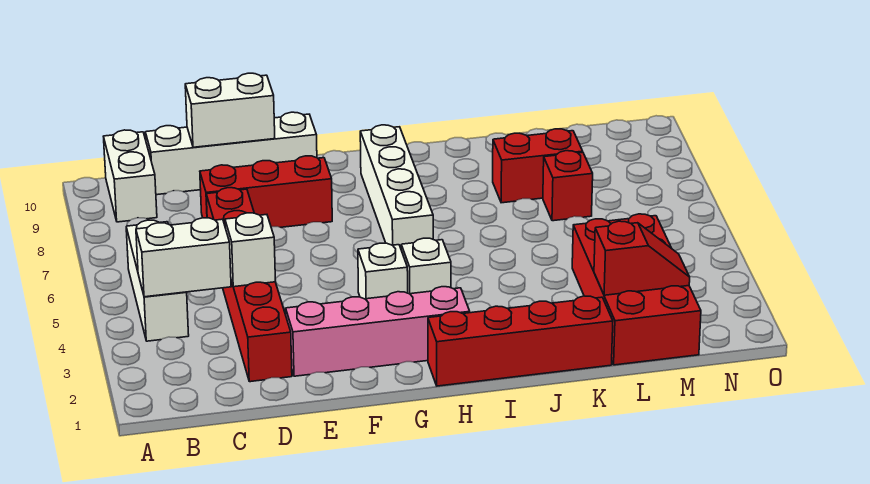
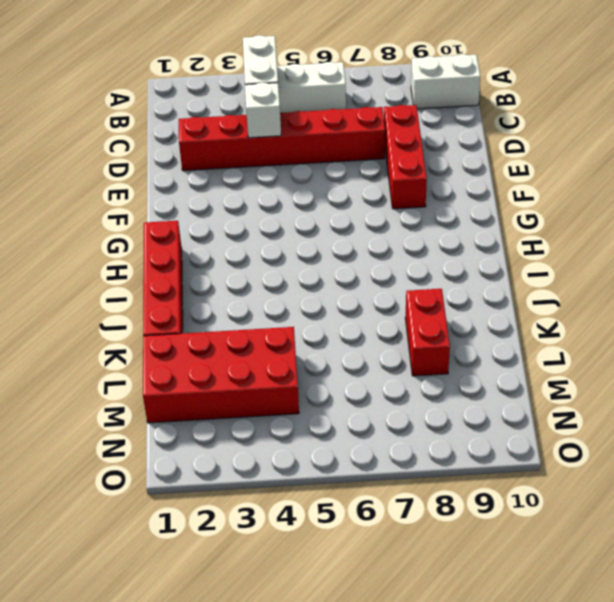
none -> white brick C10:F10 level 1
none -> pink brick E2:H2 level 1
none -> white brick G4 level 1

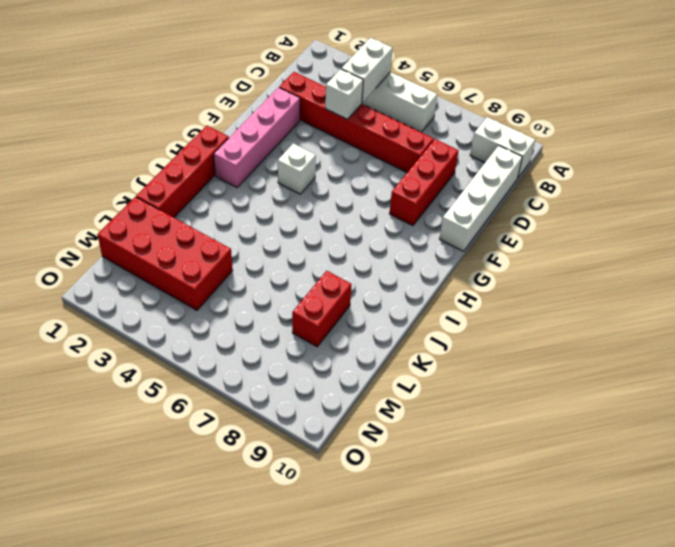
none -> white brick H4 level 1
none -> white brick H6:H9 level 1
none -> red brick L7 level 1

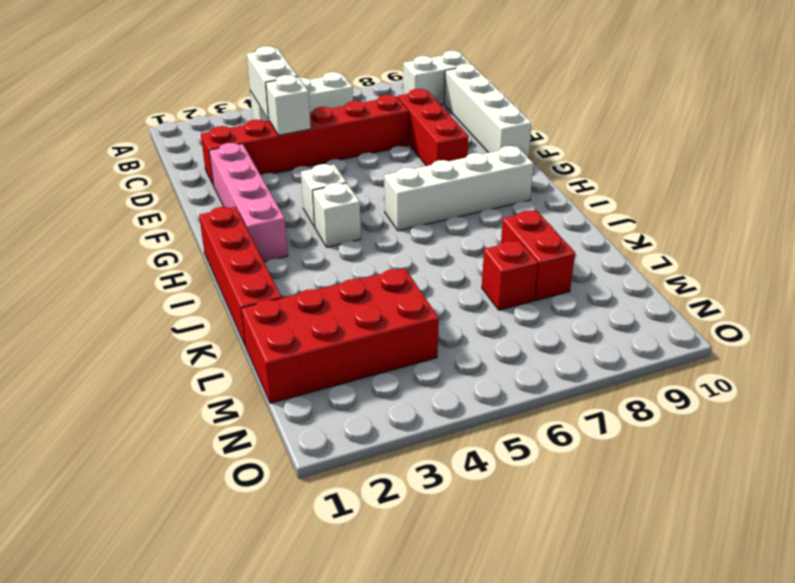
none -> white brick D10:E10 level 2
none -> red slope L2:M2 level 2 top L

